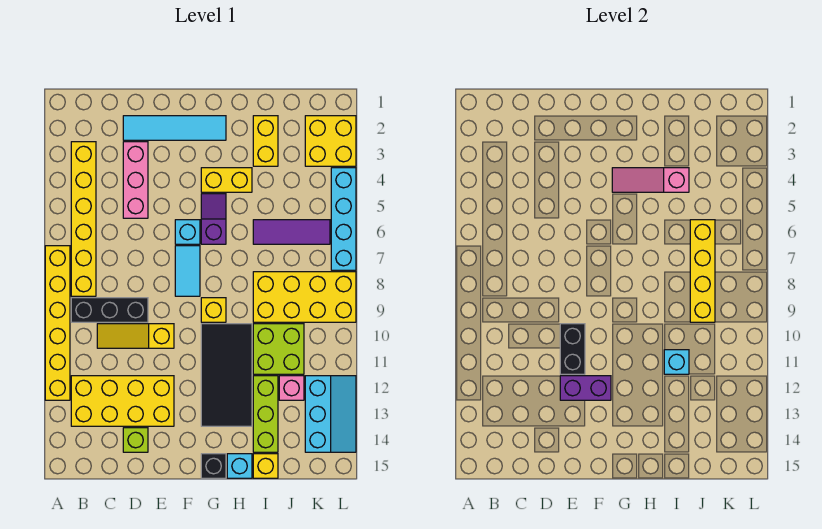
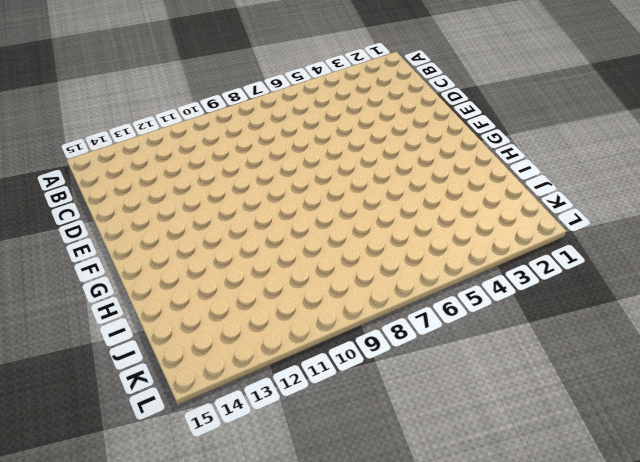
none -> yellow brick A7:A12 level 1
none -> yellow brick B3:B8 level 1
none -> black brick B9:D9 level 1
none -> yellow brick B12:E13 level 1

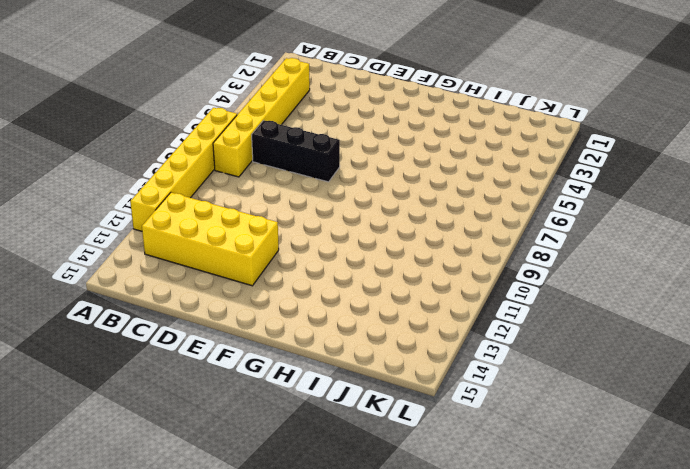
black brick C7:E7 level 1 -> black brick B9:D9 level 1
none -> yellow slope C10:E10 level 1 top E
none -> cyan tile D2:G2 level 1
none -> pink brick D3:D5 level 1
none -> lime brick D14 level 1

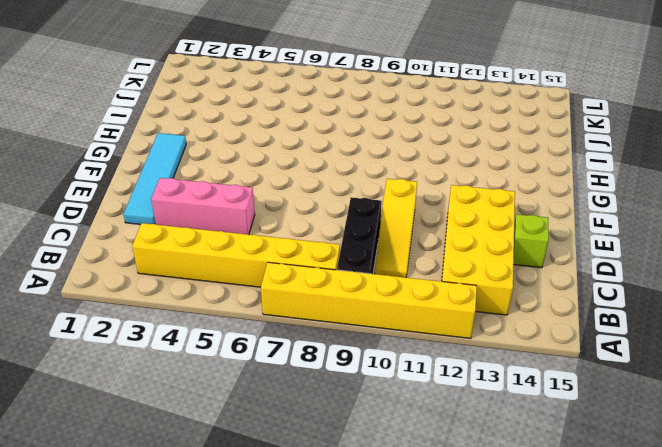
none -> cyan brick F6 level 1
none -> cyan tile F7:F8 level 1
none -> yellow brick G4:H4 level 1
none -> purple slope G5:G6 level 1 top 6

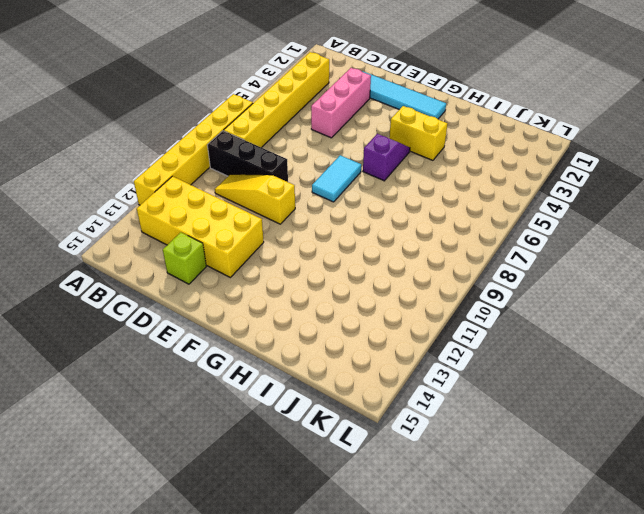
none -> cyan brick F6 level 1
none -> yellow brick G9 level 1
none -> black tile G10:H13 level 1
none -> black brick G15 level 1

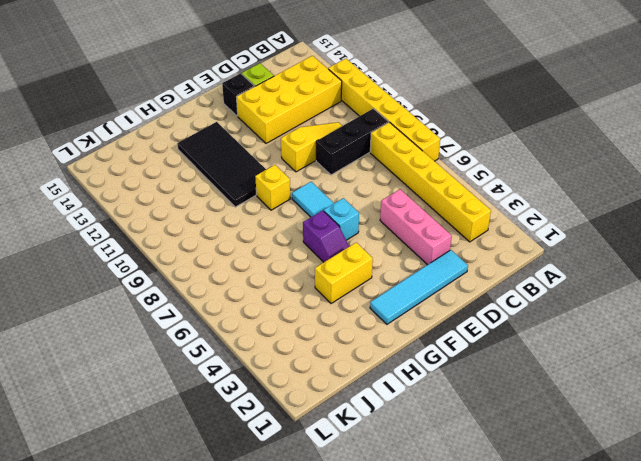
black brick E14 level 1 -> black brick G15 level 1
none -> cyan brick H15 level 1
none -> yellow brick I2:I3 level 1
none -> purple tile I6:K6 level 1
none -> yellow brick I8:L9 level 1

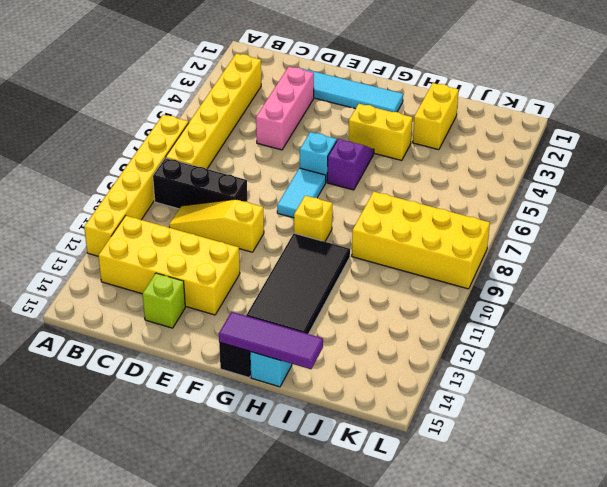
purple tile G15:I15 level 2 -> purple tile I6:K6 level 1
none -> lime brick I10:J11 level 1
none -> lime brick I12:I14 level 1
none -> yellow brick I15 level 1
none -> pink brick J12 level 1

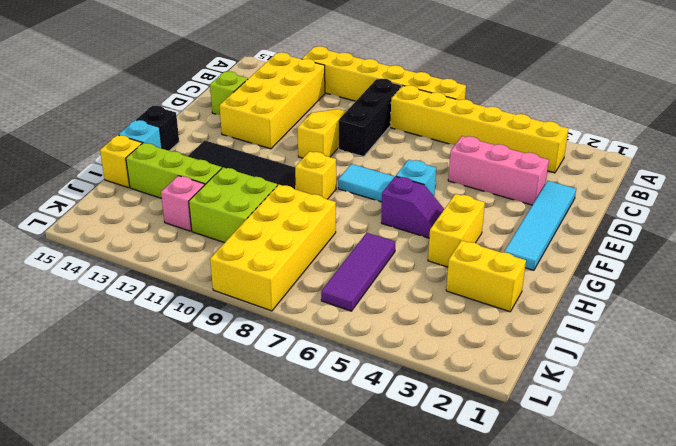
none -> yellow brick K2:L3 level 1
none -> cyan slope K12:L14 level 1 top K
none -> cyan brick L4:L7 level 1
none -> black brick E10:E11 level 2

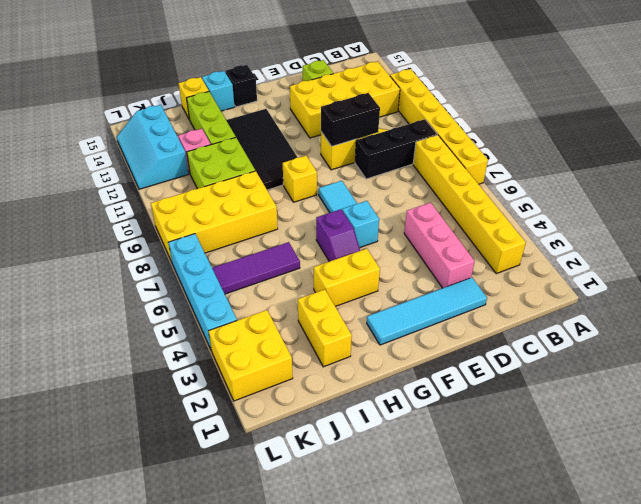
black brick D10:E10 level 2 -> black brick E10:E11 level 2
none -> purple brick E12:F12 level 2
none -> pink slope G4:I4 level 2 top I
none -> cyan brick I11 level 2
none -> yellow brick J6:J9 level 2

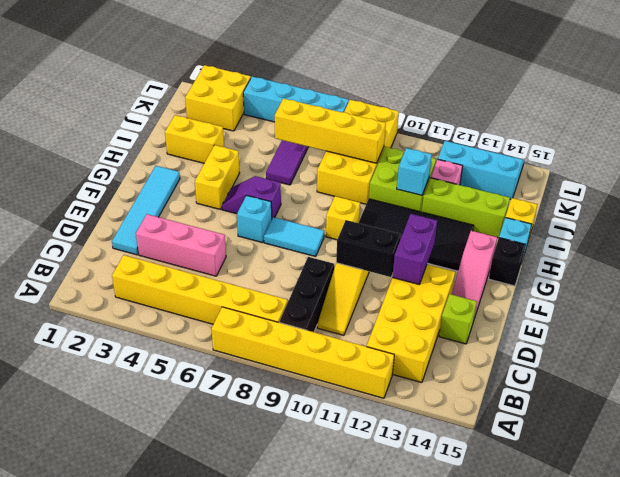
pink slope E14:G14 level 1 top G -> pink slope G4:I4 level 2 top I

